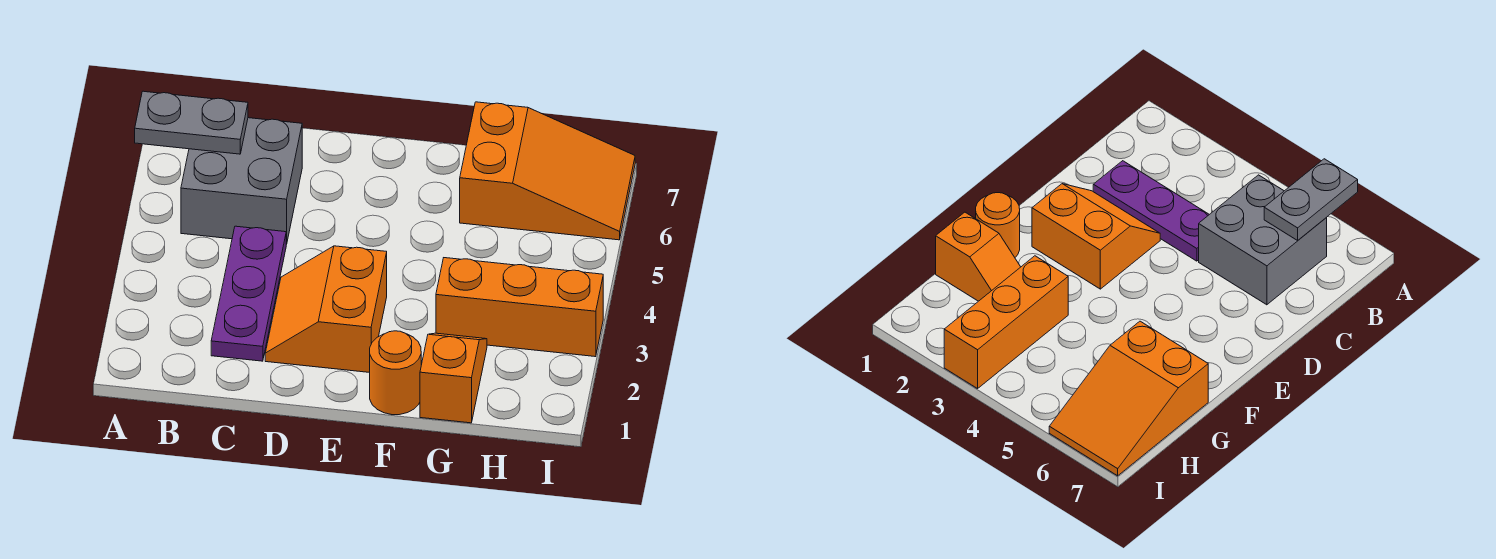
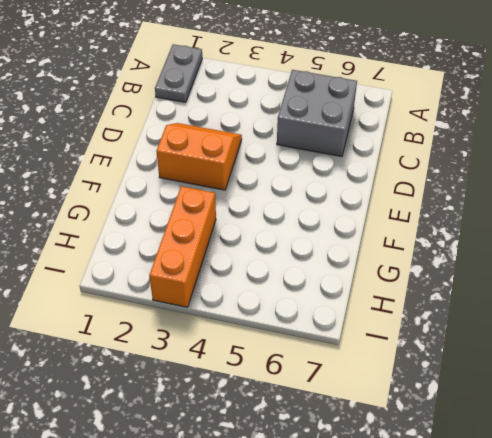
grey plate A1:B1 level 1 -> grey plate A6:B6 level 2
none -> purple plate C2:C4 level 1
none -> orange round brick F1 level 1

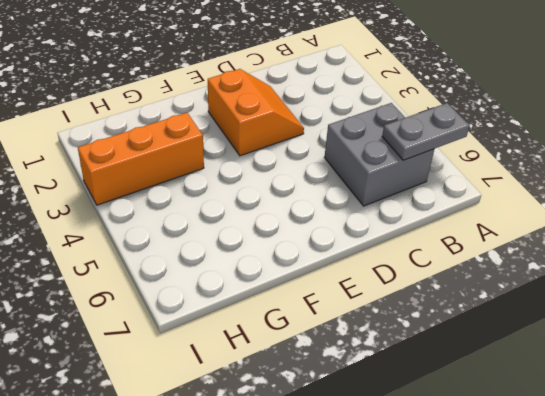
none -> purple plate C2:C4 level 1
none -> orange round brick F1 level 1

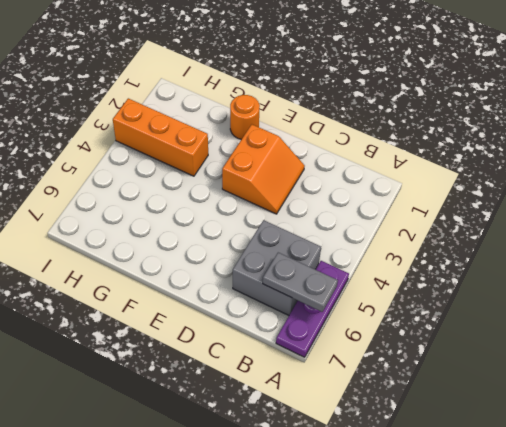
purple plate A5:A7 level 1 -> purple plate C2:C4 level 1
none -> orange slope G1:G2 level 1 top 1
none -> orange slope G6:I7 level 1 top G

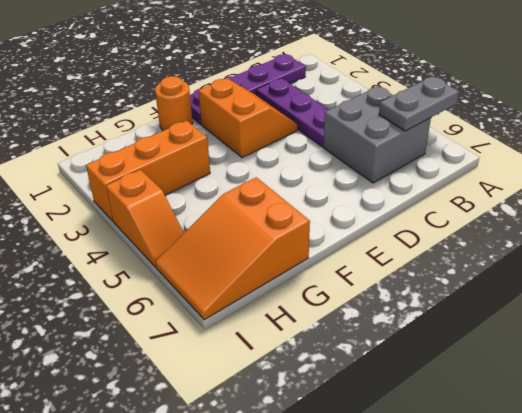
purple plate B1:E1 level 1 -> none
orange slope I4:I5 level 1 top 4 -> orange slope G1:G2 level 1 top 1

